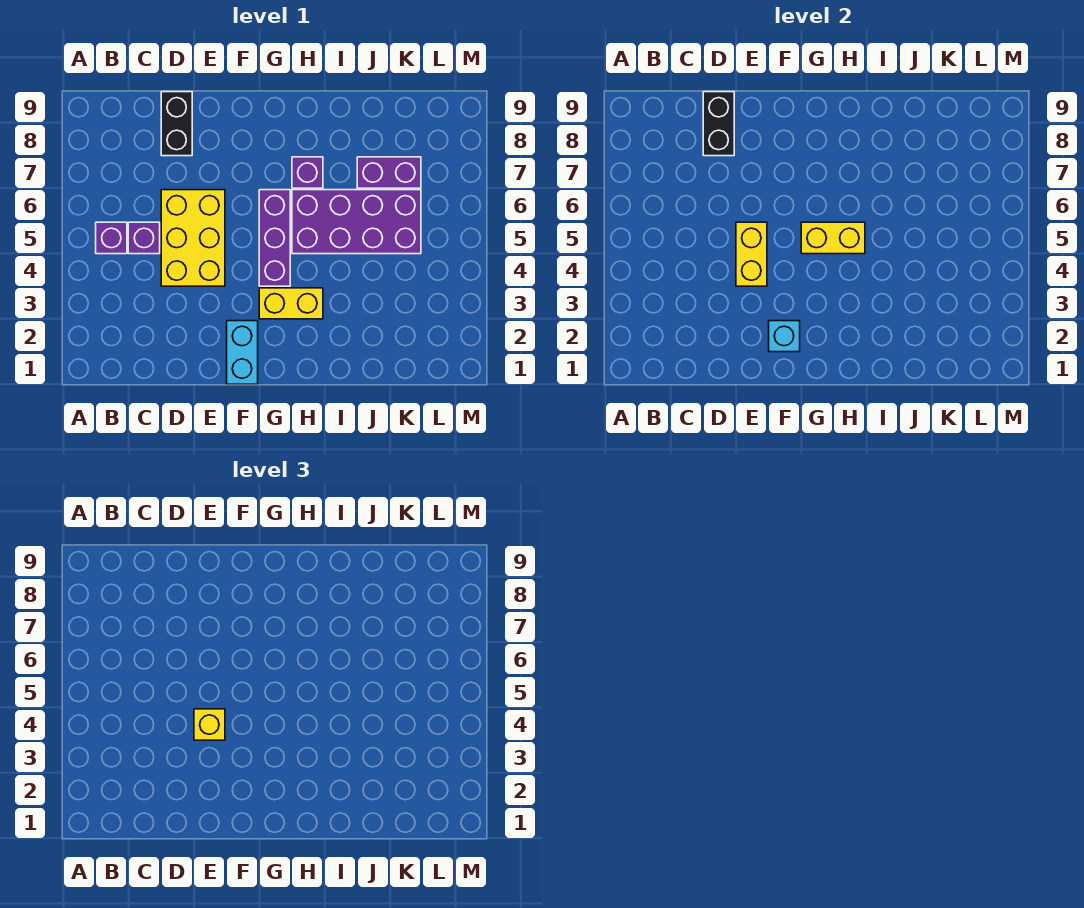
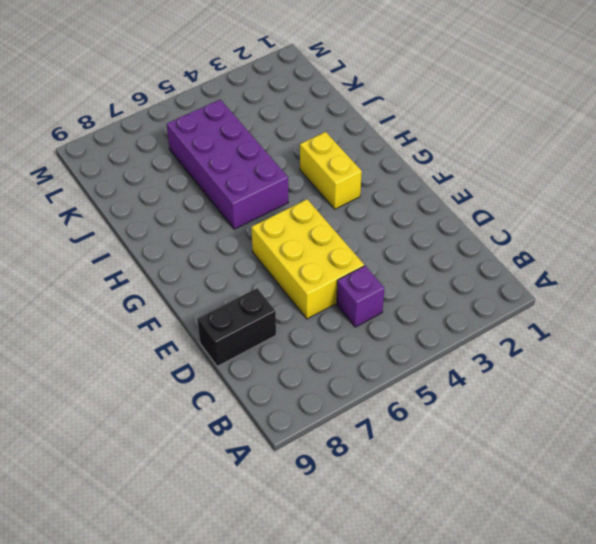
yellow brick D5:F6 level 1 -> yellow brick D4:E6 level 1
none -> purple brick B5 level 1
none -> cyan brick F1:F2 level 1
none -> purple brick G4:G6 level 1

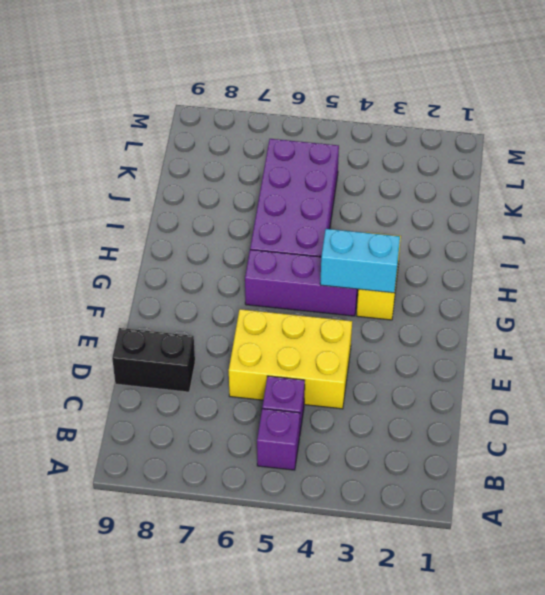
cyan brick G3:G4 level 2 -> cyan brick F1:F2 level 1
none -> purple brick H7 level 1
none -> purple brick J7:K7 level 1
none -> black brick D8:D9 level 2

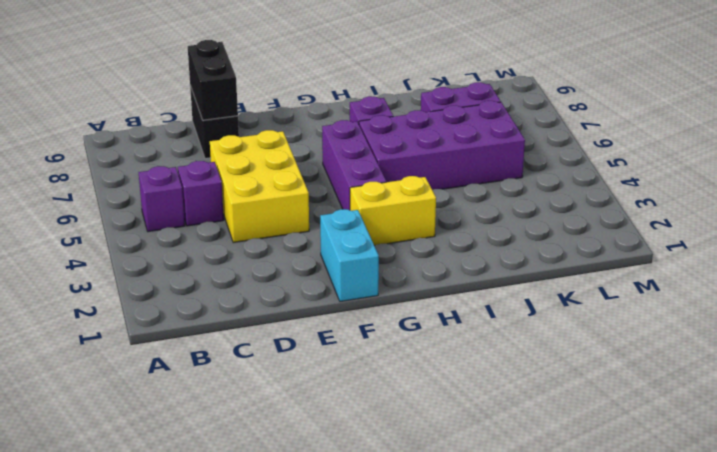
none -> yellow brick E4:E5 level 2
none -> cyan brick F2 level 2
none -> yellow brick G5:H5 level 2

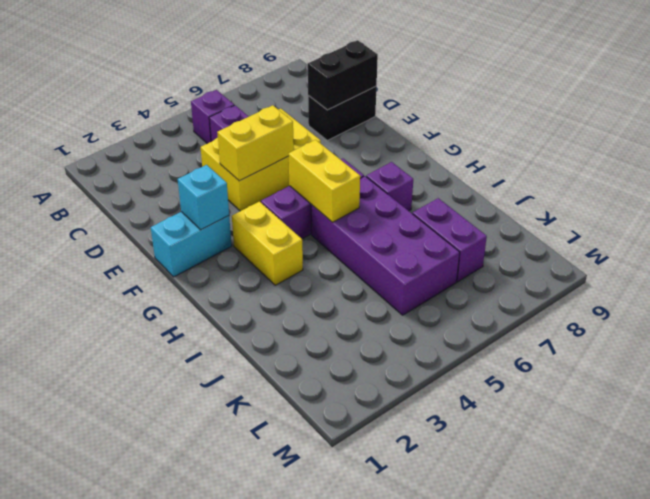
none -> yellow brick E4 level 3

